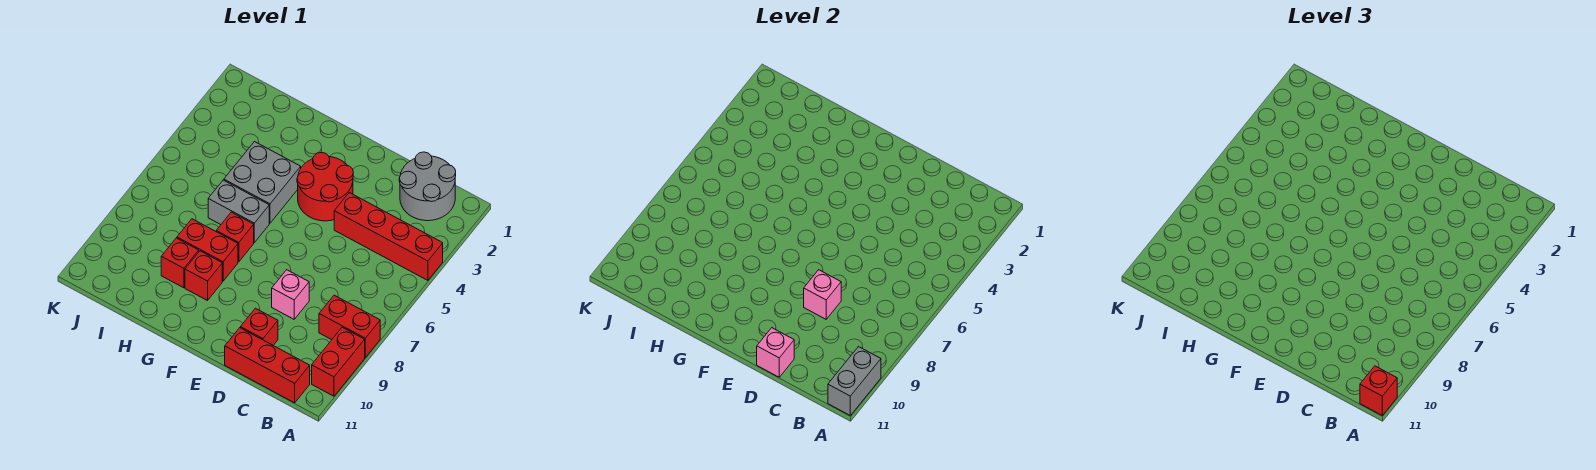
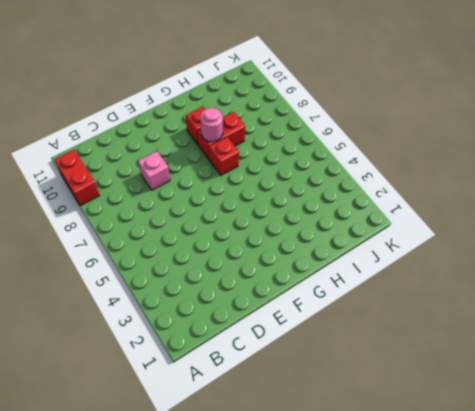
pink round brick G8 level 2 -> none
none -> red brick A4:D4 level 1
none -> red brick A8:B8 level 1
none -> grey round brick B1:C2 level 1

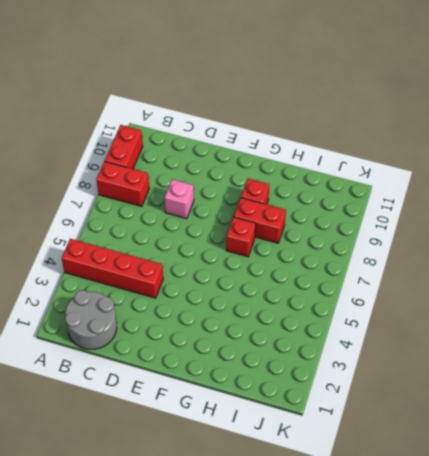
none -> red brick B11:D11 level 1
none -> red brick D10 level 1
none -> red round brick E3:F4 level 1

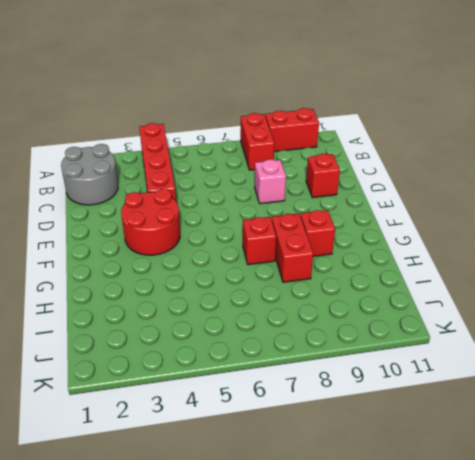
none -> red brick B11:D11 level 1
none -> grey brick G4:H5 level 1
none -> grey brick G6:H6 level 1

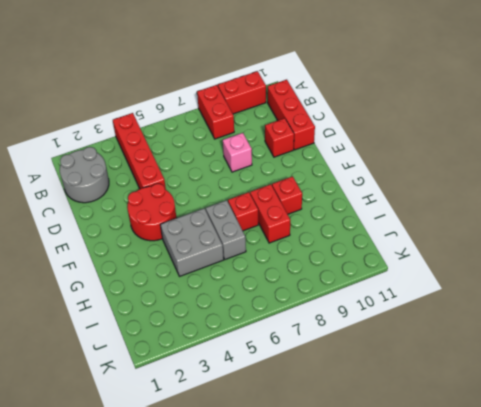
none -> red brick H9 level 1
none -> grey brick A10:A11 level 2
none -> pink brick D8 level 2

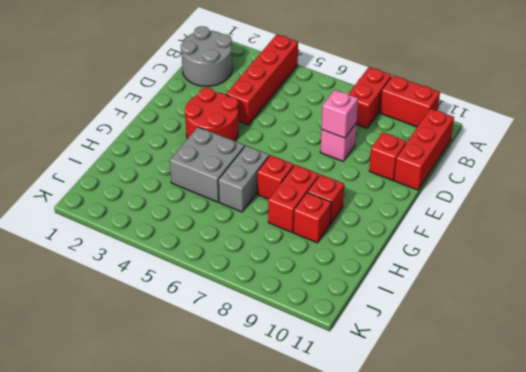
none -> grey brick A10:A11 level 2
none -> pink brick D11 level 2
none -> red brick A11 level 3

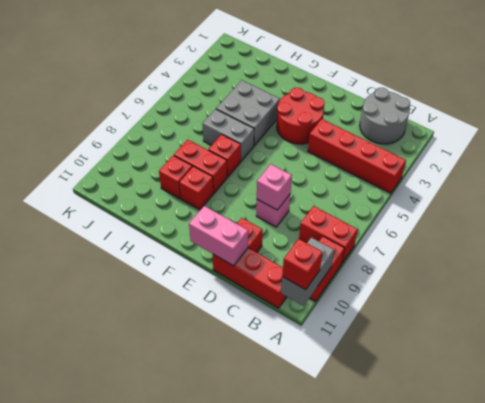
pink brick D11:E11 level 2 -> pink brick D11 level 2

